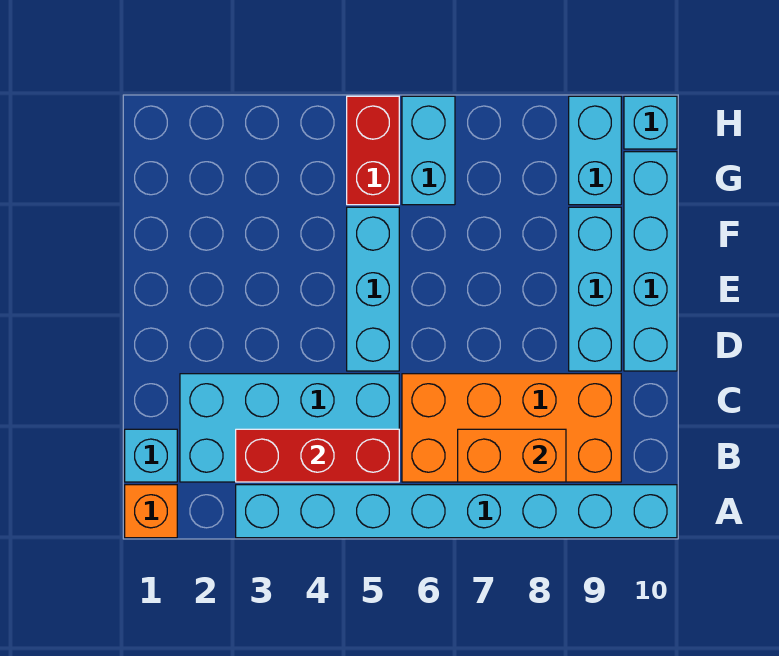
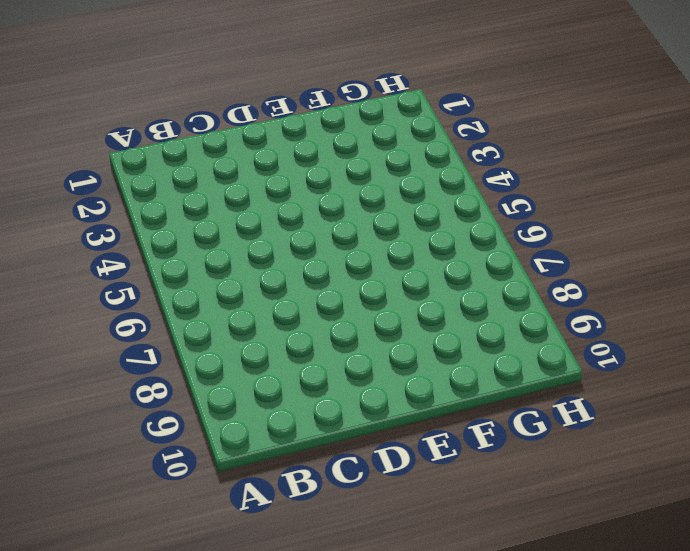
none -> orange brick A1 level 1
none -> cyan brick A3:A10 level 1
none -> cyan brick B1 level 1

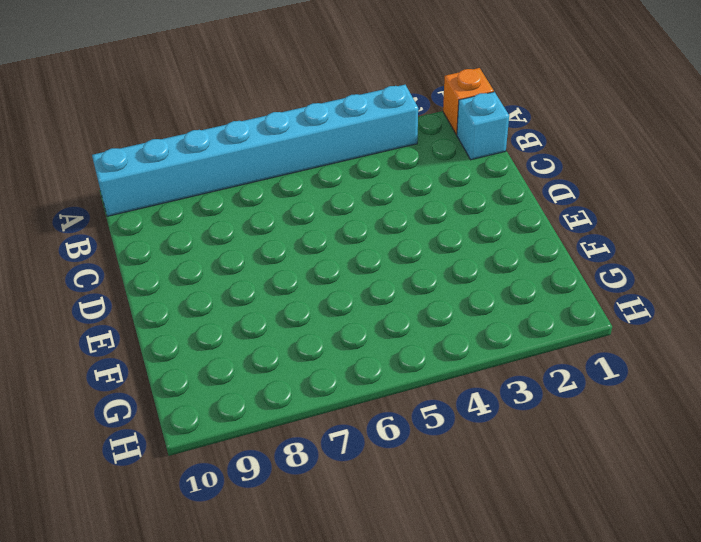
none -> cyan brick B2:C5 level 1
none -> orange brick B6:C9 level 1
none -> cyan brick D5:F5 level 1

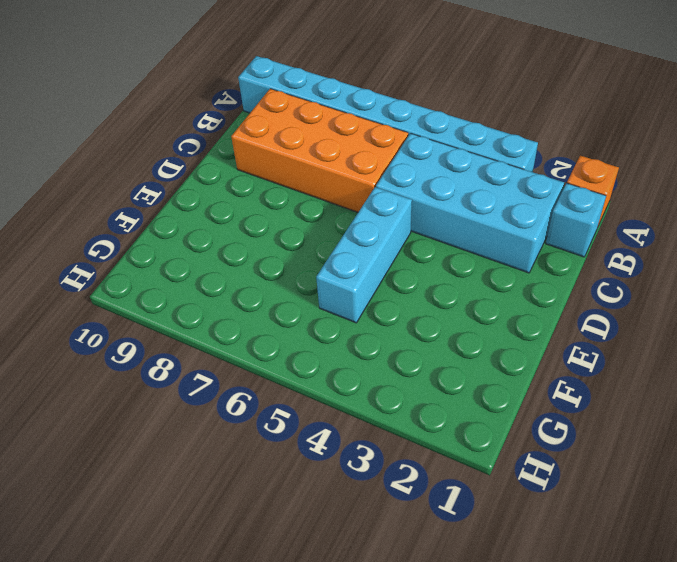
none -> cyan brick D9:F9 level 1
none -> cyan brick D10:G10 level 1
none -> red brick G5:H5 level 1

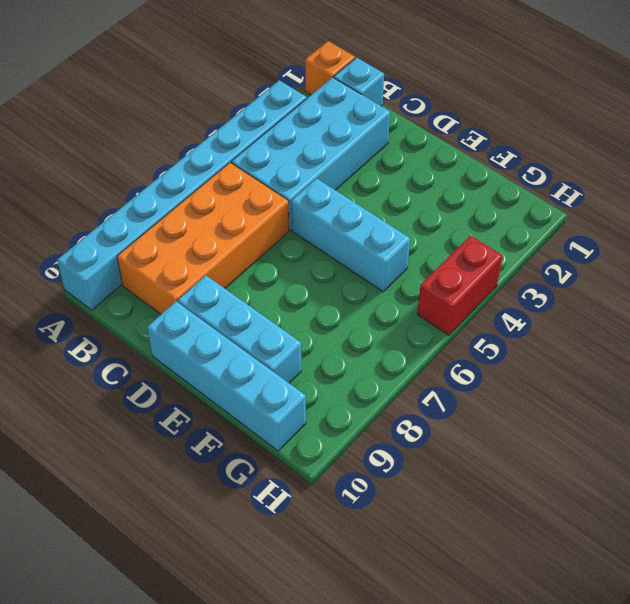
red brick H4:H5 level 1 -> red brick G5:H5 level 1
none -> cyan brick G6:H6 level 1
none -> cyan brick G9:H9 level 1
none -> cyan brick H10 level 1

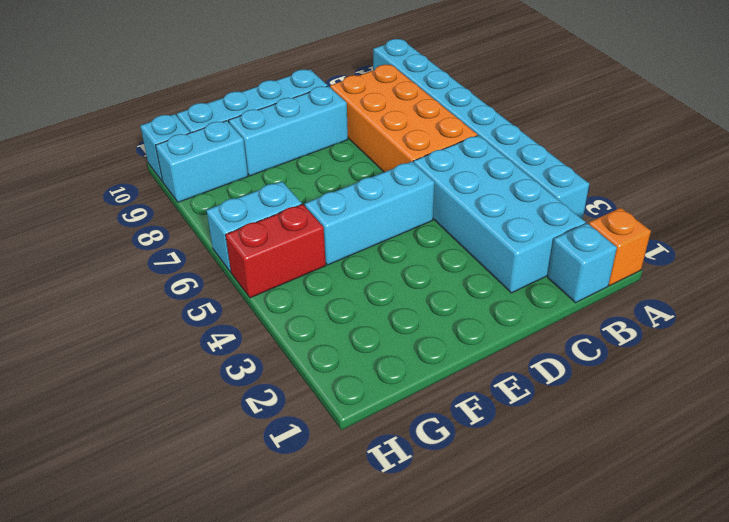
none -> red brick B3:B5 level 2
none -> orange brick B7:B8 level 2

